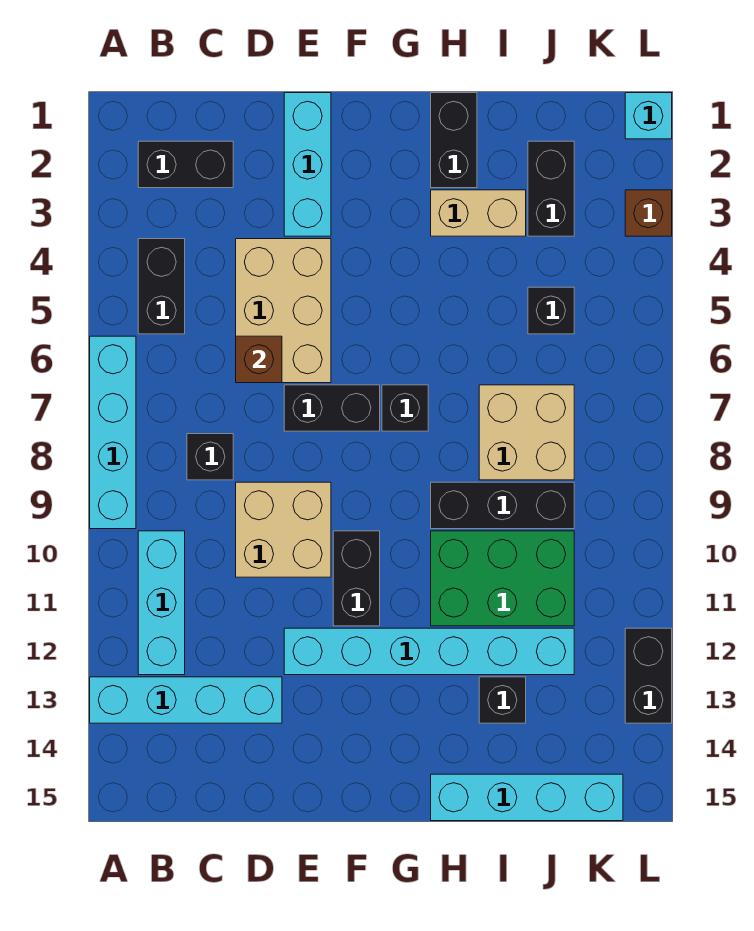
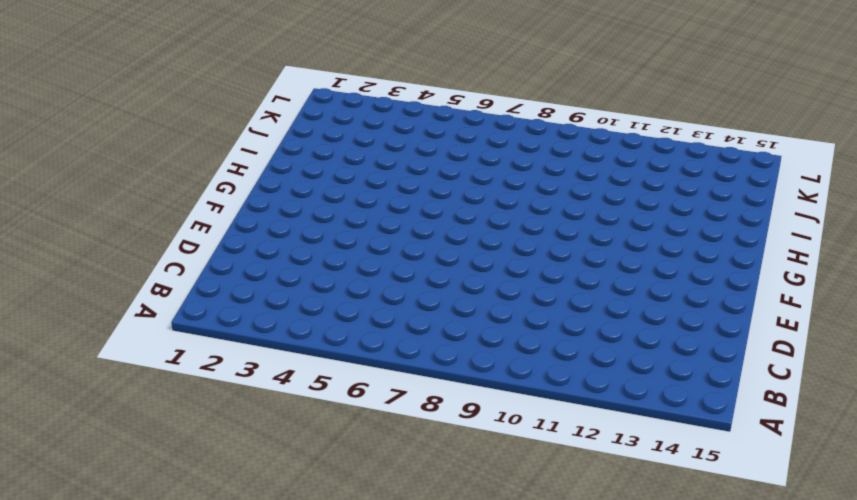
none -> cyan brick A6:A9 level 1
none -> cyan brick A13:D13 level 1
none -> black brick B2:C2 level 1

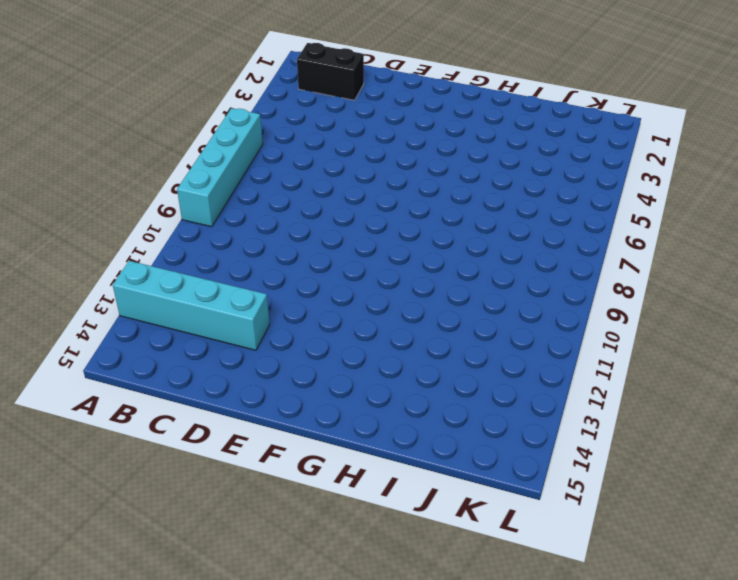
none -> black brick B4:B5 level 1
none -> cyan brick B10:B12 level 1
none -> black brick C8 level 1

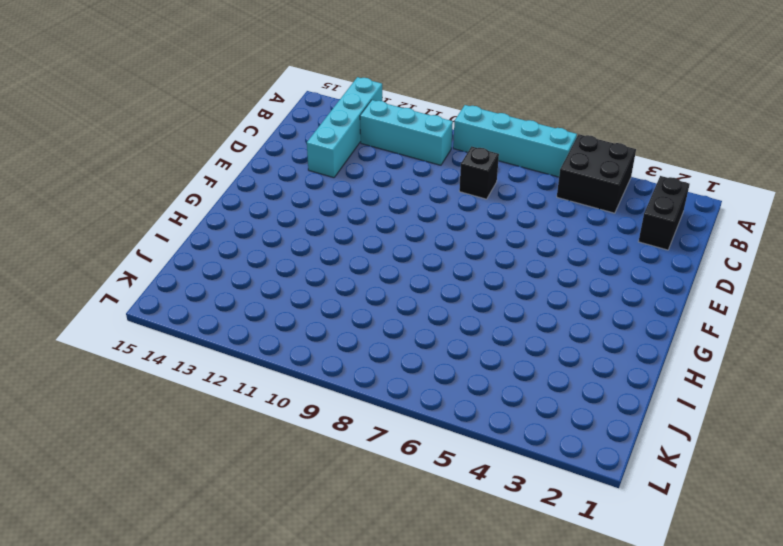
black brick A4:B5 level 1 -> black brick B4:B5 level 1
none -> tan brick D4:E6 level 1
none -> tan brick D9:E10 level 1
none -> cyan brick E1:E3 level 1

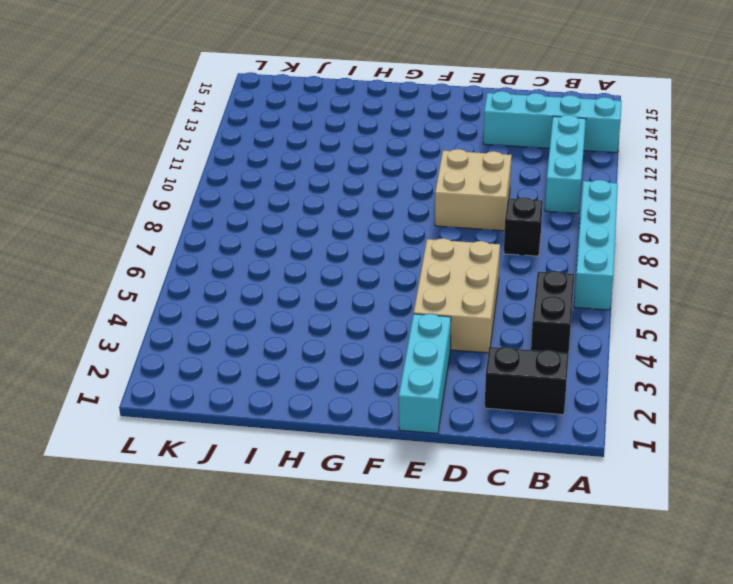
none -> black brick E7:F7 level 1
none -> cyan brick E12:J12 level 1
none -> black brick F10:F11 level 1

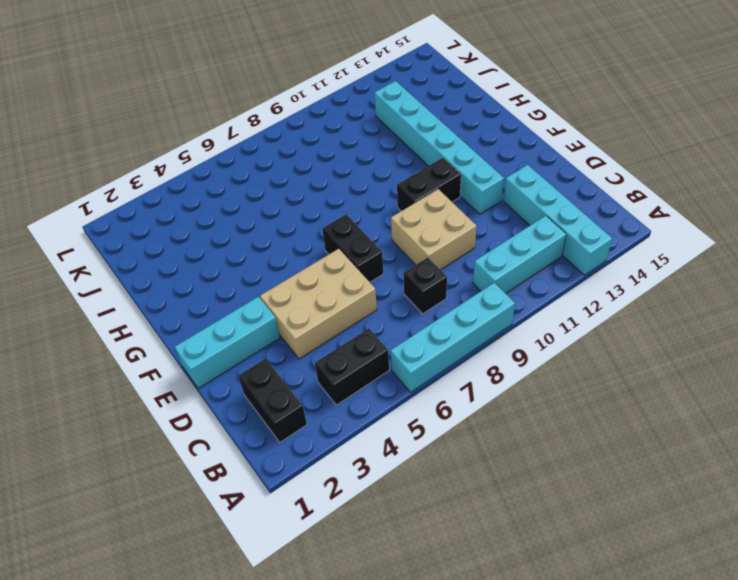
none -> black brick G7 level 1
none -> black brick H1:H2 level 1
none -> tan brick H3:I3 level 1

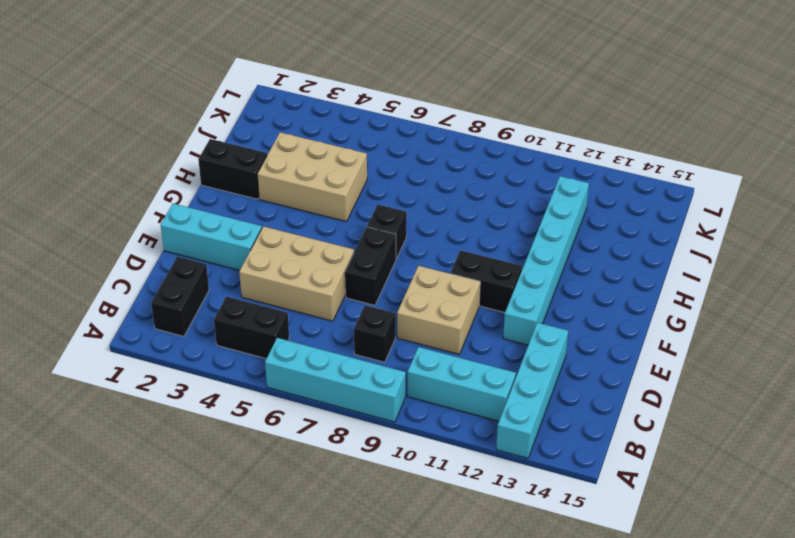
tan brick H3:I5 level 1 -> tan brick H3:I3 level 1
none -> black brick H9:J9 level 1
none -> green brick H10:J11 level 1
none -> cyan brick H15:K15 level 1

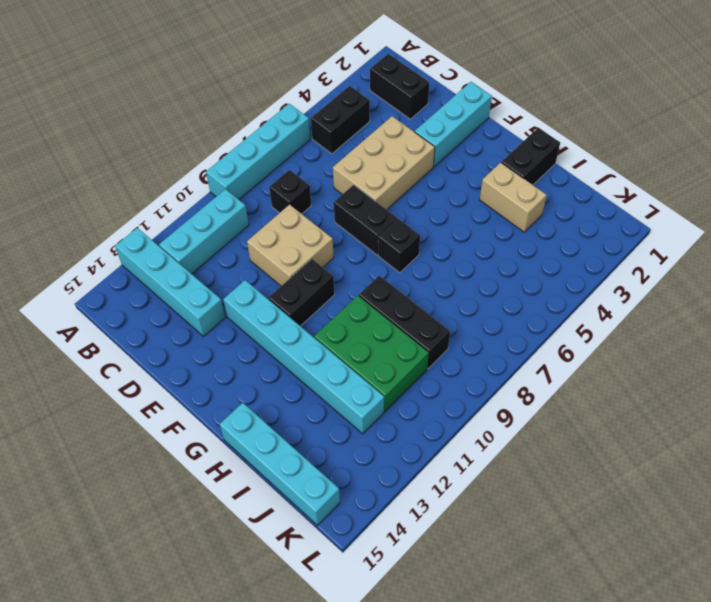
none -> tan brick I7:J8 level 1
none -> black brick I13 level 1
none -> black brick J2:J3 level 1

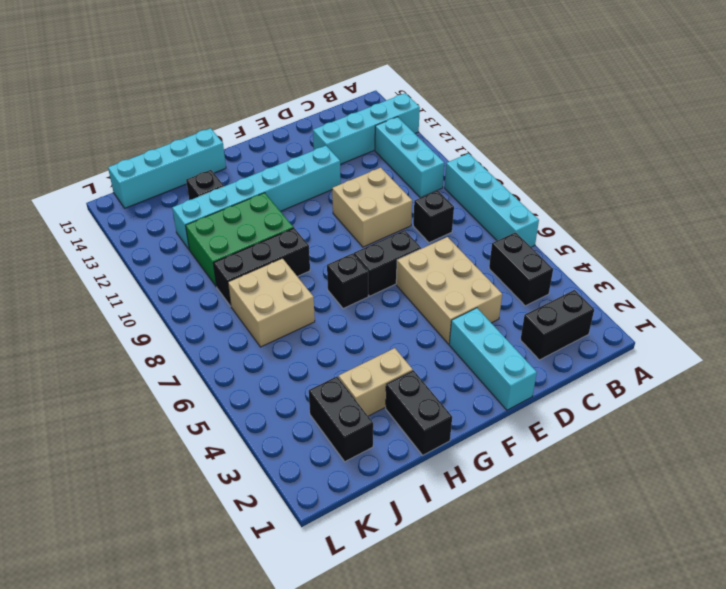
none -> black brick F10:F11 level 1
none -> black brick J5 level 1
none -> cyan brick L1 level 1

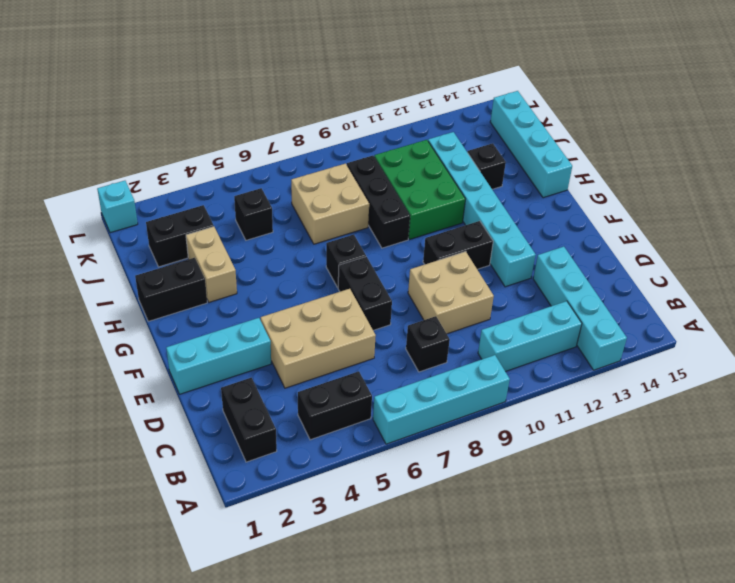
none -> brown brick L3 level 1
none -> black brick L12:L13 level 1
none -> brown brick D6 level 2

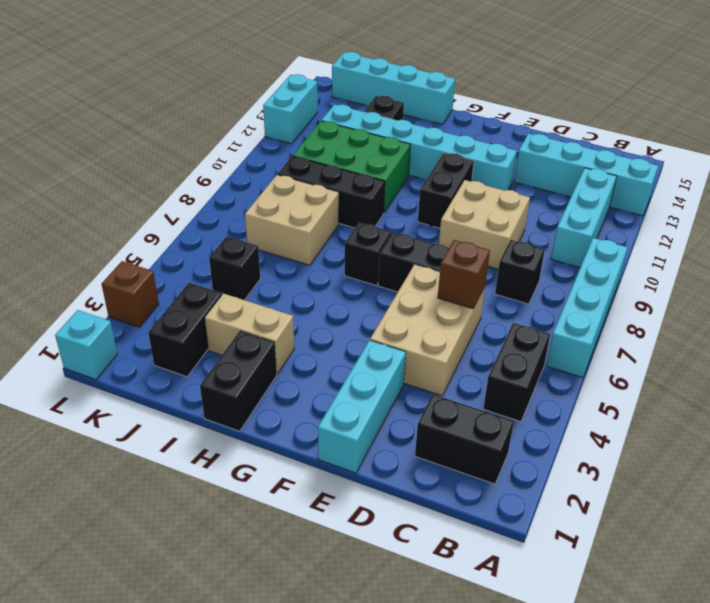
cyan brick L12:L13 level 1 -> black brick L12:L13 level 1

